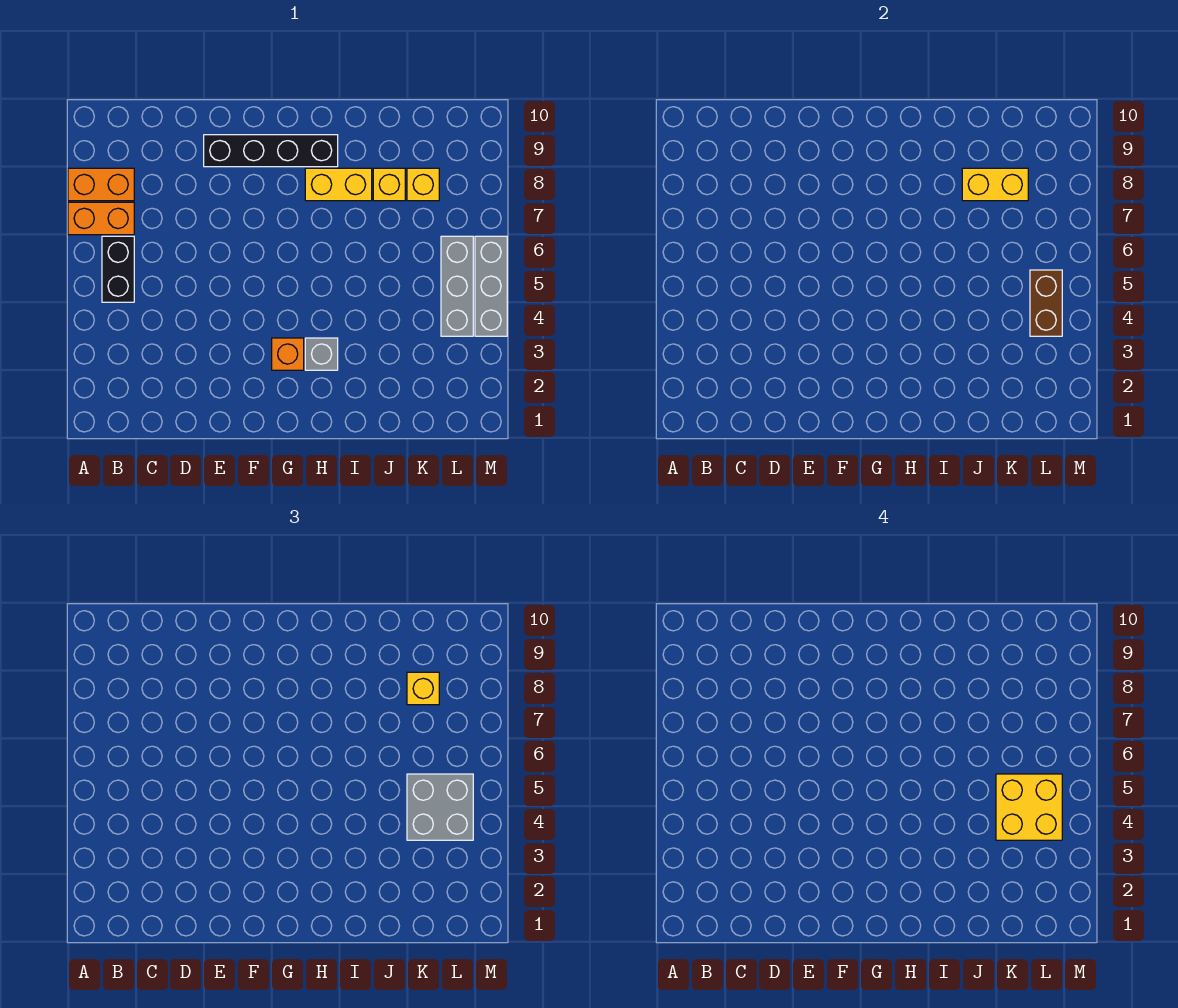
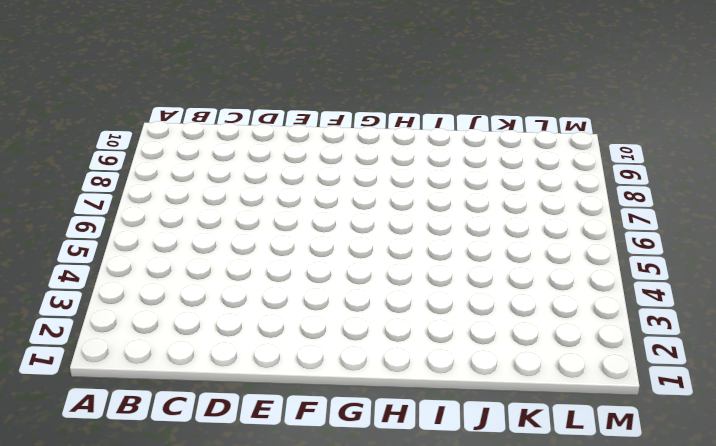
none -> orange brick A7:B7 level 1
none -> orange brick A8:B8 level 1
none -> black brick B5:B6 level 1

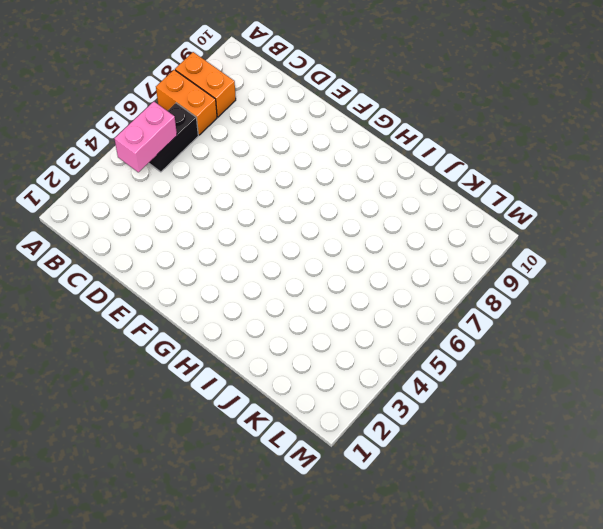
pink brick B4:B5 level 2 -> none
none -> black brick E9:H9 level 1
none -> orange brick G3 level 1
none -> grey brick H3 level 1

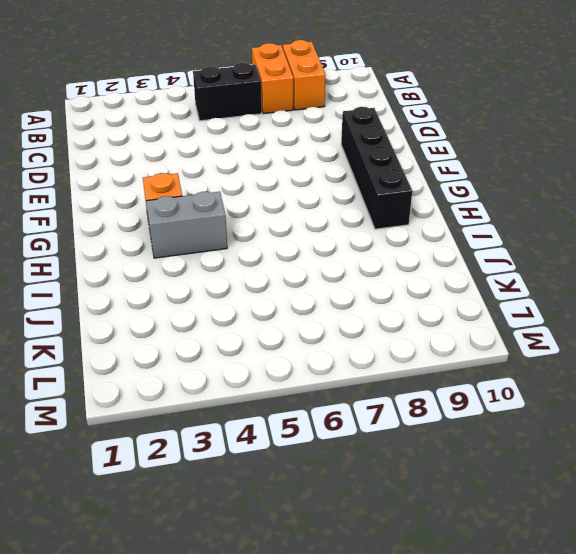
grey brick H3:H4 level 1 -> grey brick H3 level 1
none -> yellow brick H8:I8 level 1
none -> yellow brick J8 level 1
none -> yellow brick K8 level 1

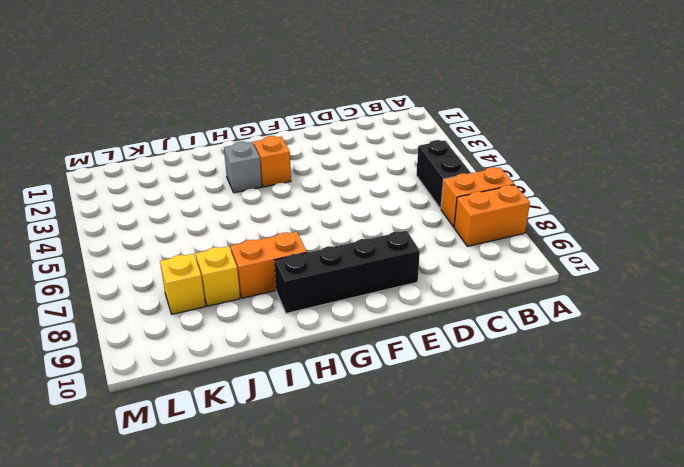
orange brick H8:I8 level 1 -> yellow brick H8:I8 level 1
none -> grey brick L4:L6 level 1
none -> grey brick M4:M6 level 1
none -> yellow brick J8:K8 level 2

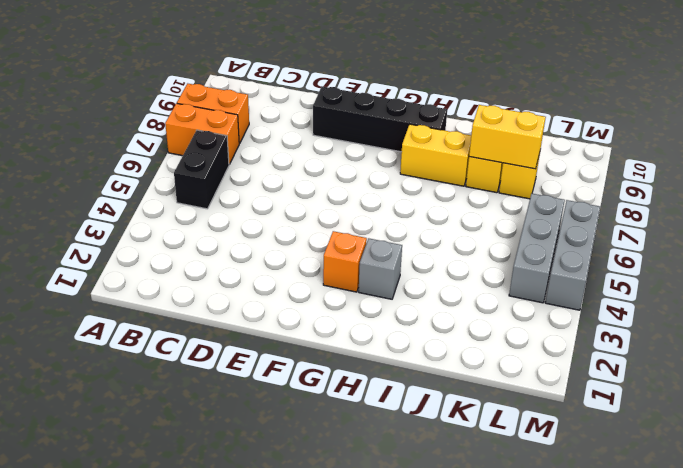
none -> brown brick L4:L5 level 2
none -> grey brick K4:L5 level 3
none -> yellow brick K8 level 3

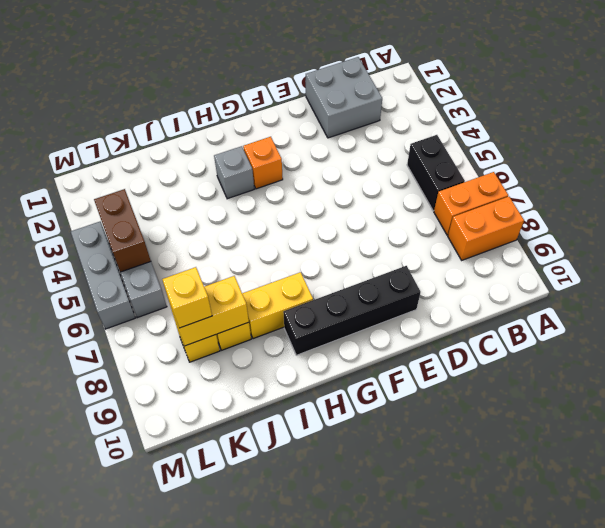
grey brick C1:D2 level 1 -> grey brick K4:L5 level 3
none -> yellow brick K4:L5 level 4

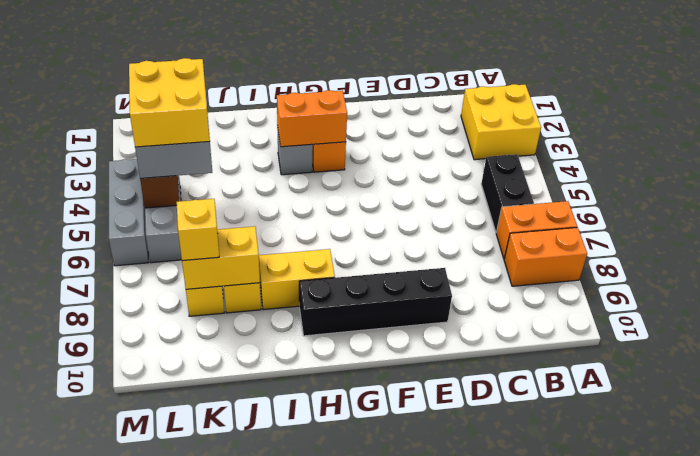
yellow brick A2:B3 level 1 -> none
orange brick G3:H3 level 2 -> none

